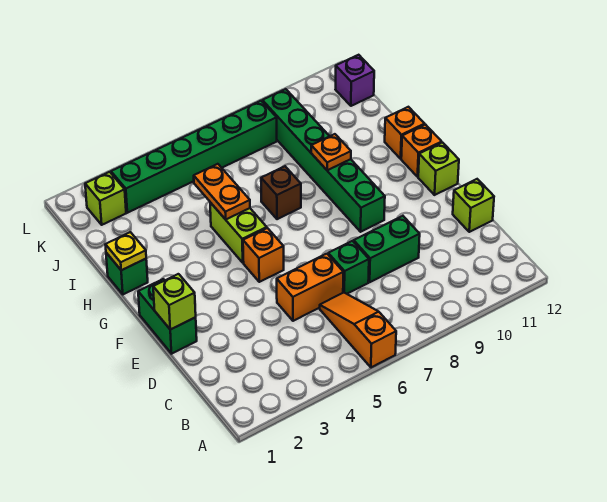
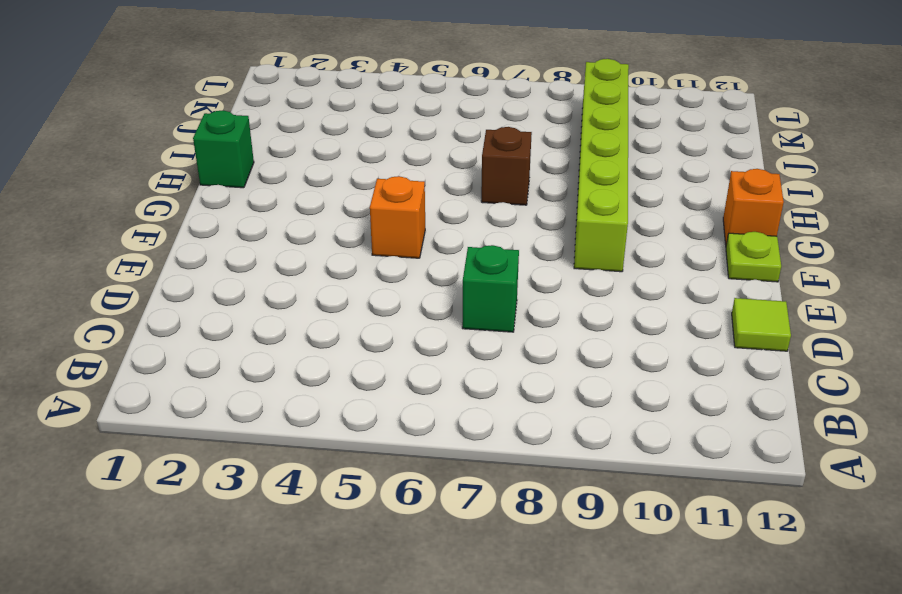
lime tile D12 level 1 -> lime brick D12 level 1
lime brick F9:K9 level 1 -> green brick F9:K9 level 1
lime plate F12 level 1 -> lime brick F12 level 1
none -> orange slope A6:C6 level 1 top A
none -> orange brick D5:D6 level 1
none -> green brick D8:D9 level 1

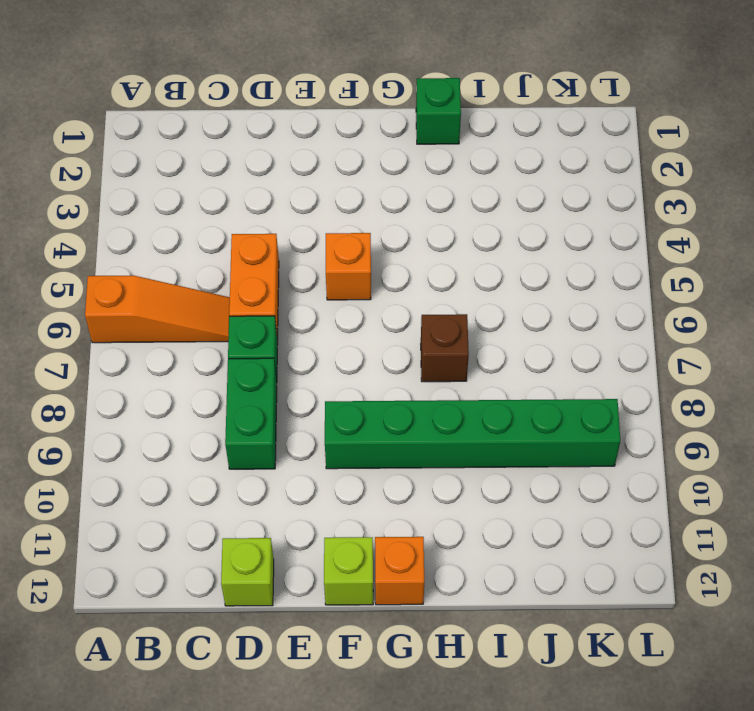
none -> green brick E1:F1 level 1
none -> lime brick G5:H5 level 1
none -> orange brick H12 level 1

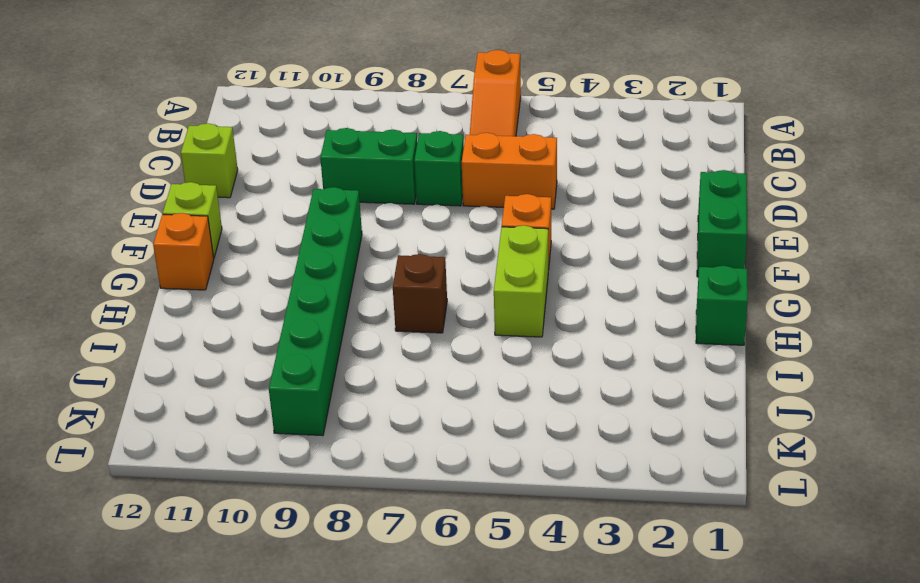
none -> orange brick H12 level 1
none -> lime brick K2 level 1
none -> green brick K3:K8 level 1

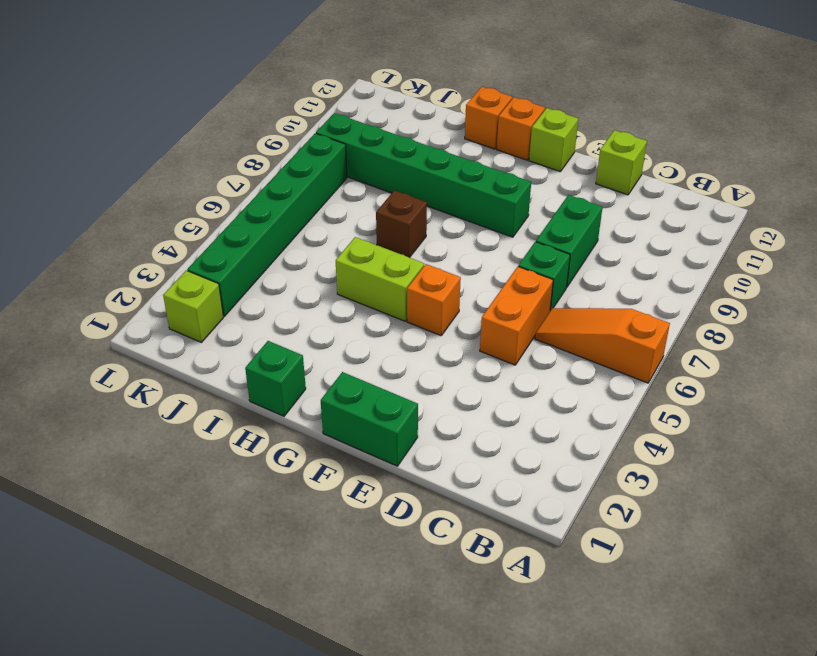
none -> purple brick K12 level 1
none -> lime brick E1 level 2
none -> yellow plate H1 level 2

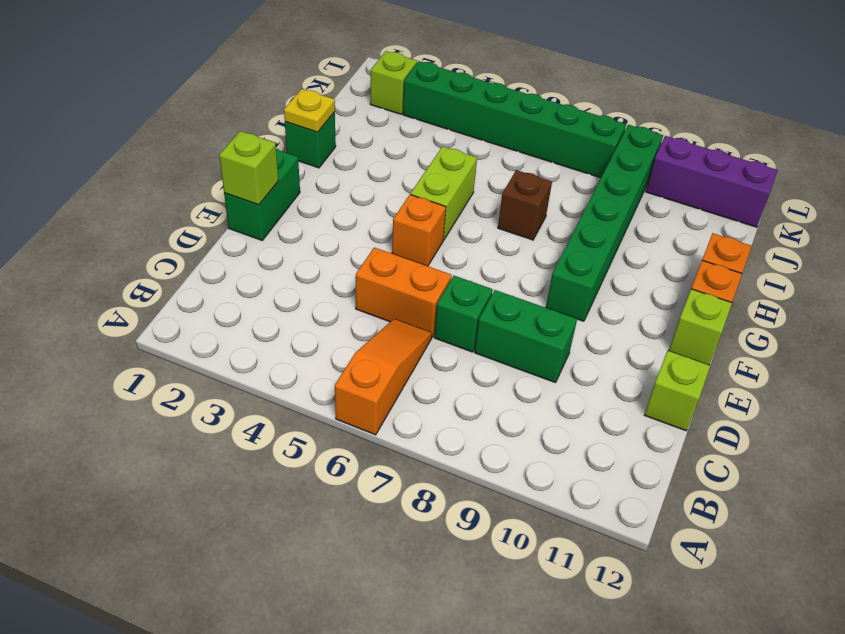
purple brick K10:K12 level 1 -> purple brick K12 level 1
none -> orange plate H5:I5 level 2
none -> orange plate H9 level 2

